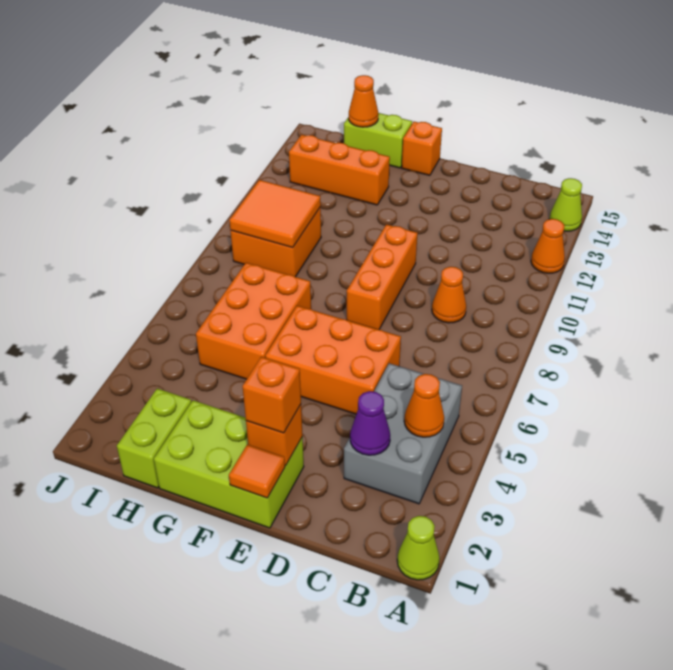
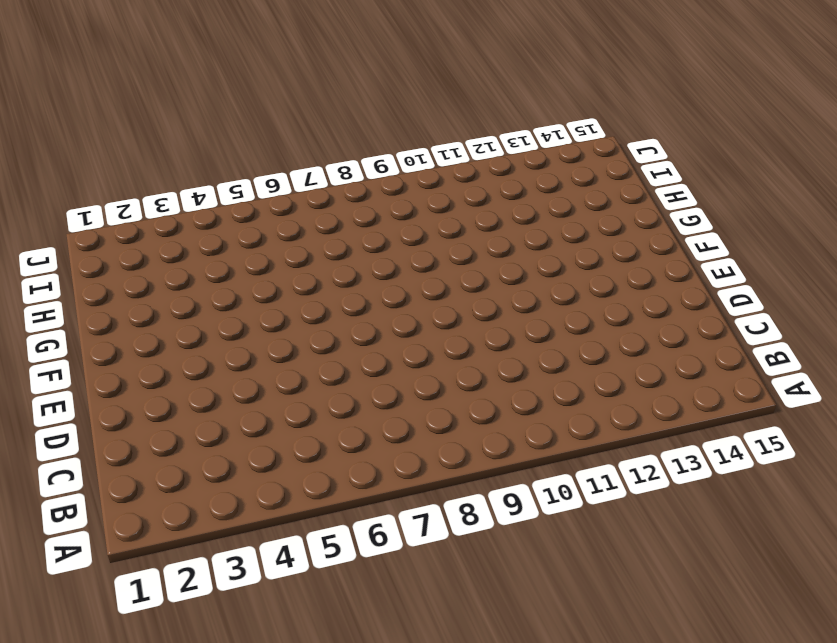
none -> lime cone A1 level 1
none -> orange cone A12 level 1
none -> lime cone A14 level 1

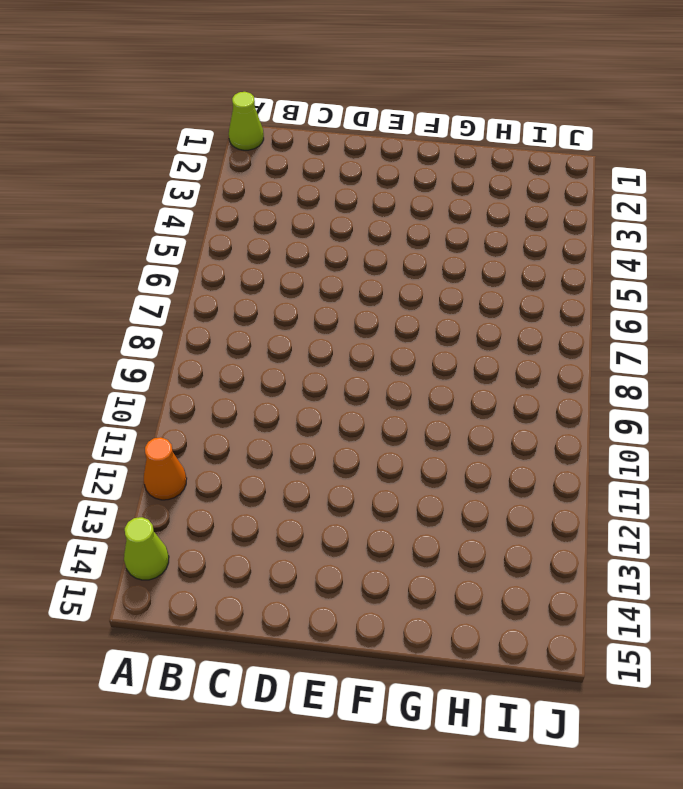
none -> grey brick B3:C5 level 1
none -> orange cone C9 level 1
none -> orange brick D5:F6 level 1

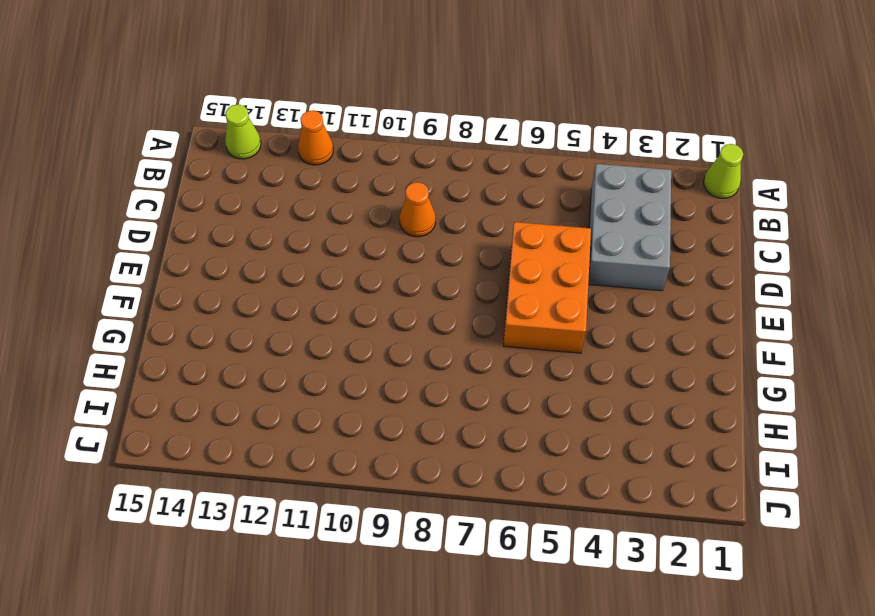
grey brick B3:D4 level 1 -> grey brick B3:C5 level 1
none -> lime brick E1:G2 level 1
none -> orange brick E8:E10 level 1
none -> orange brick F15 level 1

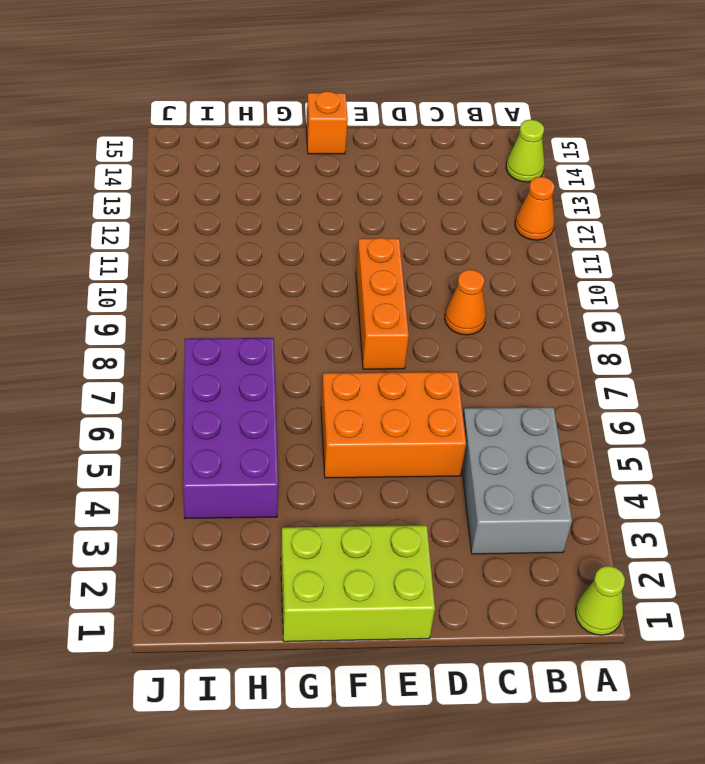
purple brick H4:I7 level 1 -> orange brick G5:H7 level 1
none -> orange brick G13:I13 level 1
none -> lime brick G15:H15 level 1
none -> lime brick H1:H2 level 1

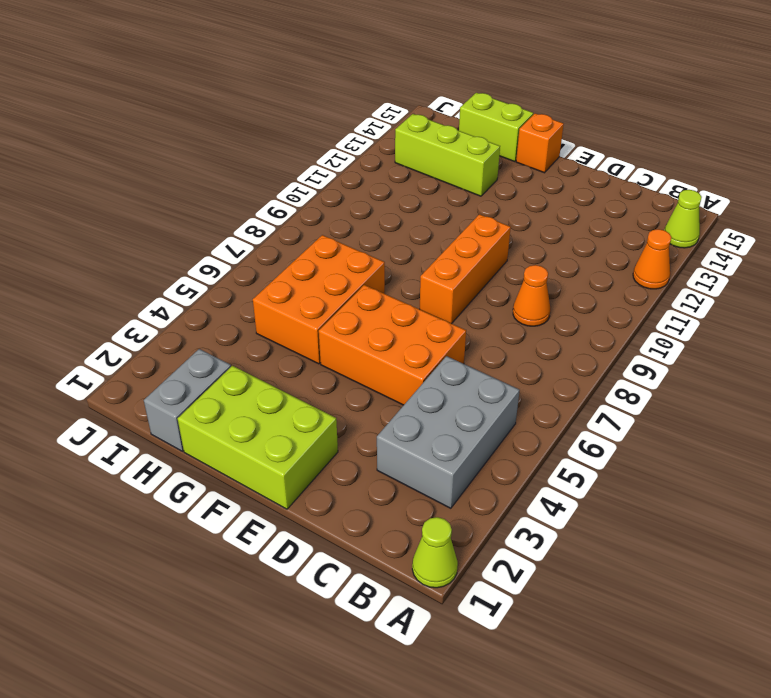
lime brick G13:I13 level 1 -> orange brick G13:I13 level 1
grey brick H1:H2 level 1 -> lime brick H1:H2 level 1
none -> orange brick H9:I10 level 1
none -> orange cone B4 level 2
none -> purple cone C3 level 2

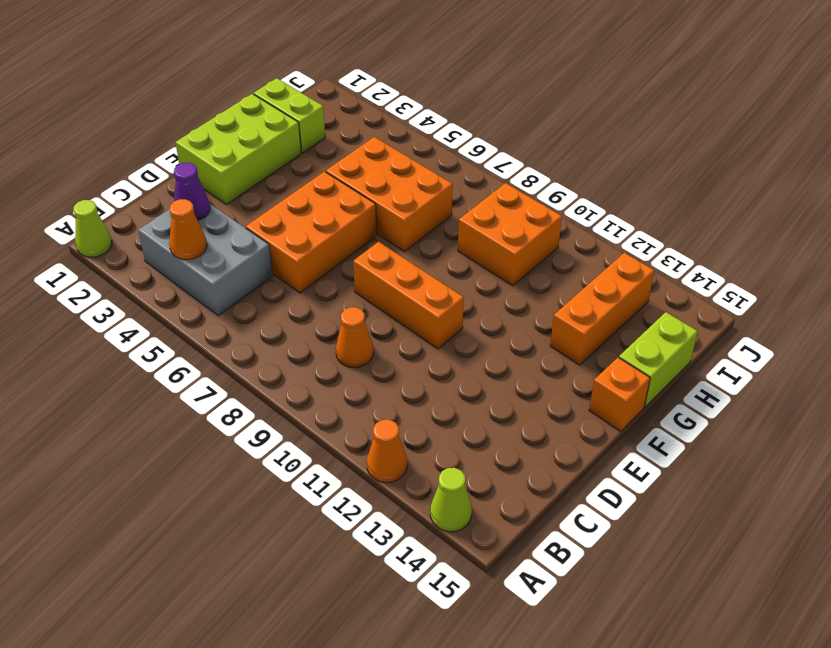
none -> orange tile E1 level 2
none -> orange brick E2 level 2
none -> orange tile H9:I10 level 2

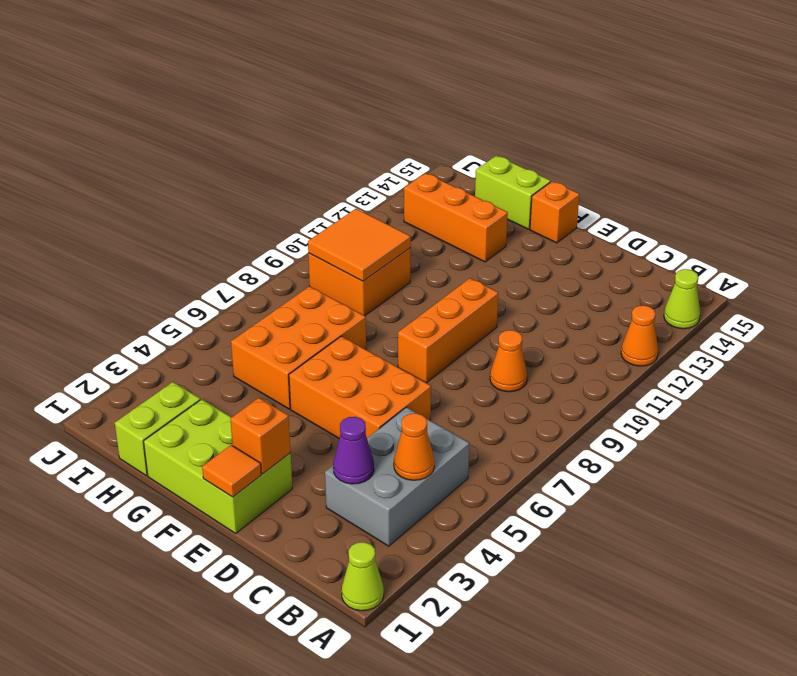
none -> orange cone H15 level 2
none -> orange brick E2 level 3

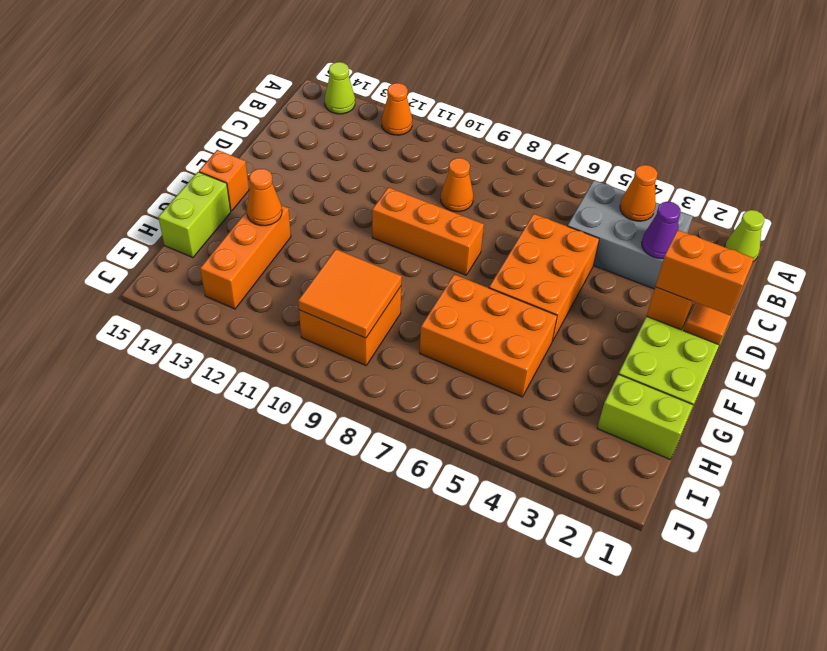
orange brick E1:E2 level 3 -> orange brick E2 level 3
orange cone G13 level 2 -> orange cone H15 level 2

